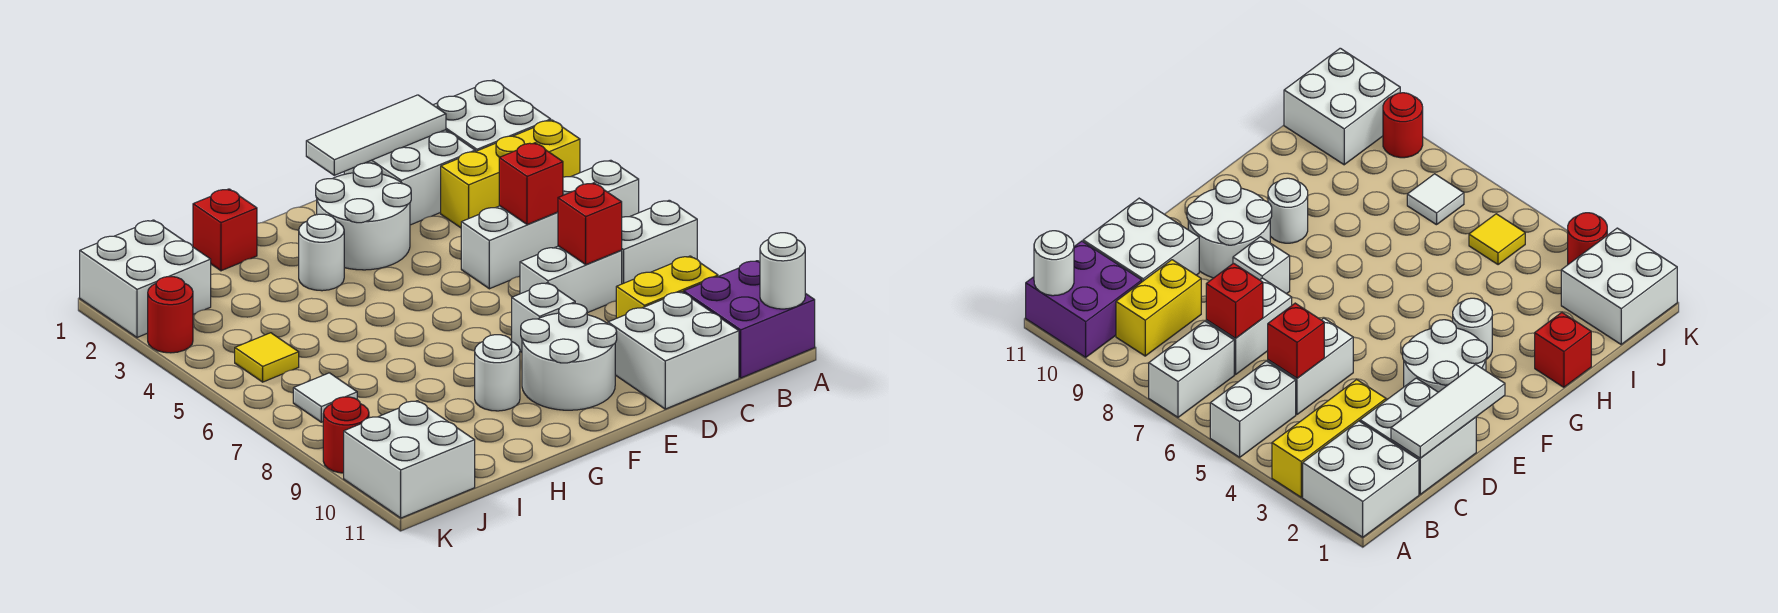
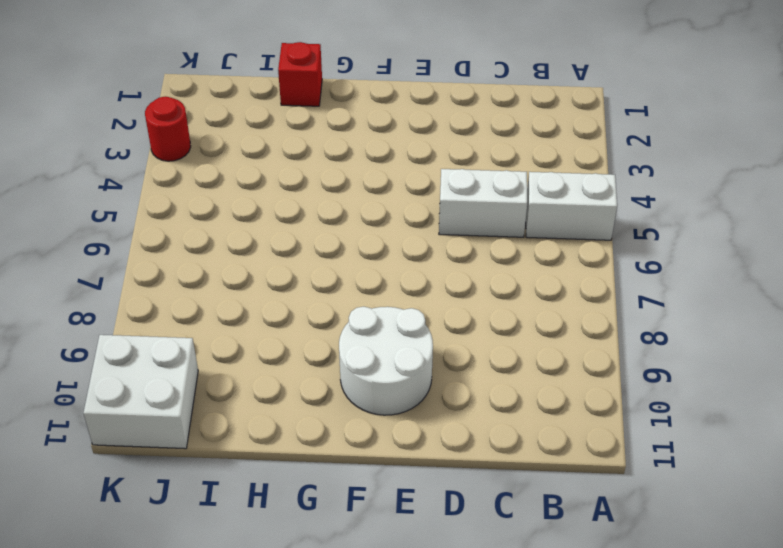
none -> white brick A1:B2 level 1
none -> yellow brick A3:C3 level 1
none -> white brick A7:B7 level 1

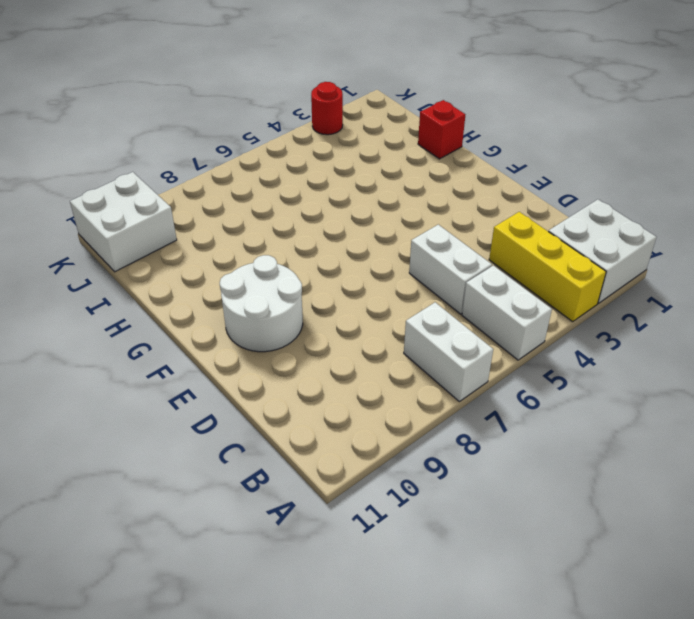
none -> purple brick A10:B11 level 1
none -> yellow brick B9:C9 level 1
none -> white brick C1:D2 level 1

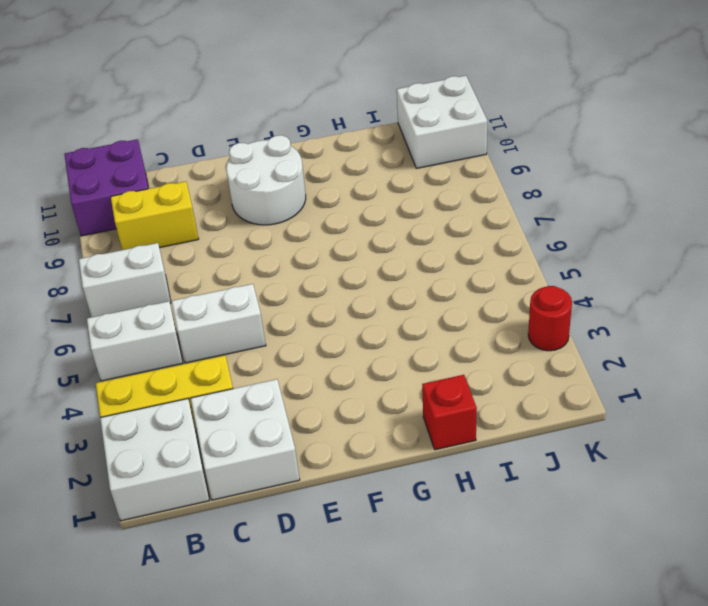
none -> white brick C7:D7 level 1
none -> white brick C10:D11 level 1
none -> white round brick E2:F3 level 1

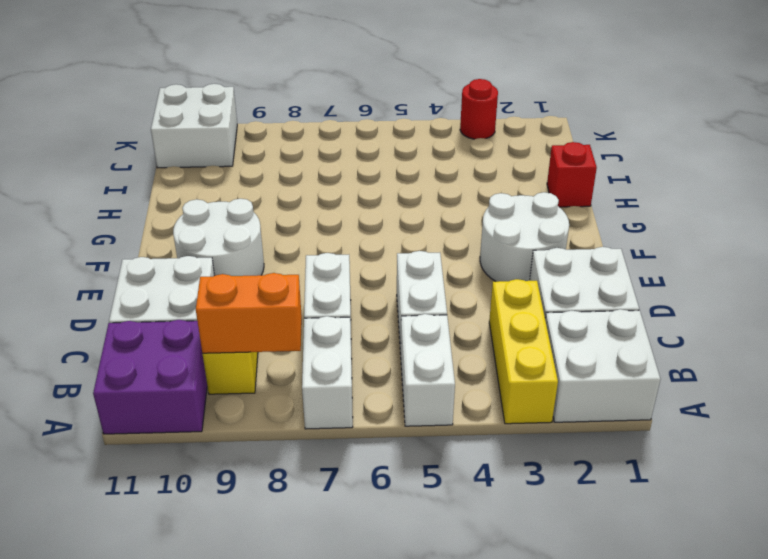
orange brick B8:B9 level 2 -> none
none -> white brick E8 level 1
none -> white round brick G3 level 1
none -> white round brick G9 level 1

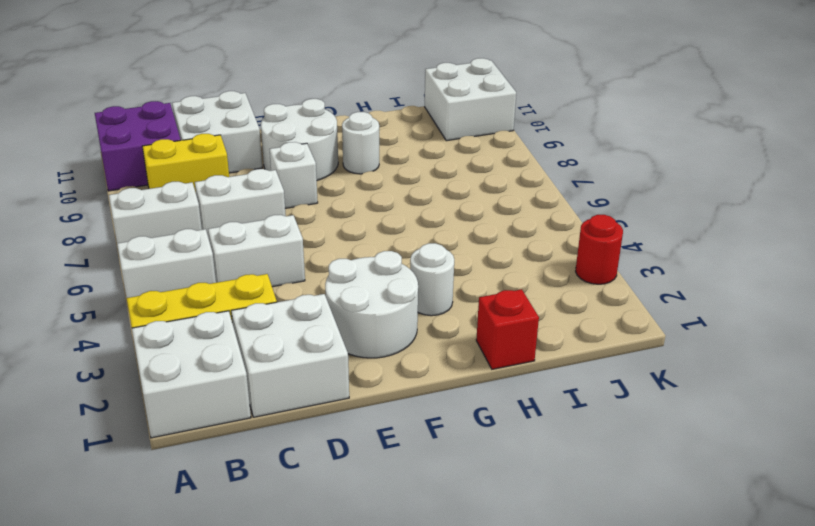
none -> white brick J1:K2 level 1
none -> yellow tile J5 level 1
none -> white tile J7 level 1

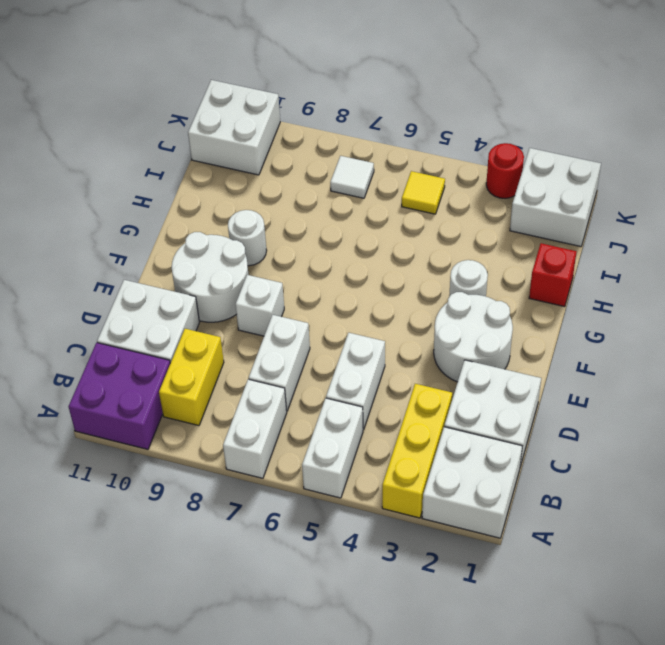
none -> red round brick K9 level 1
none -> white round brick A11 level 2
none -> white tile C1:E1 level 2

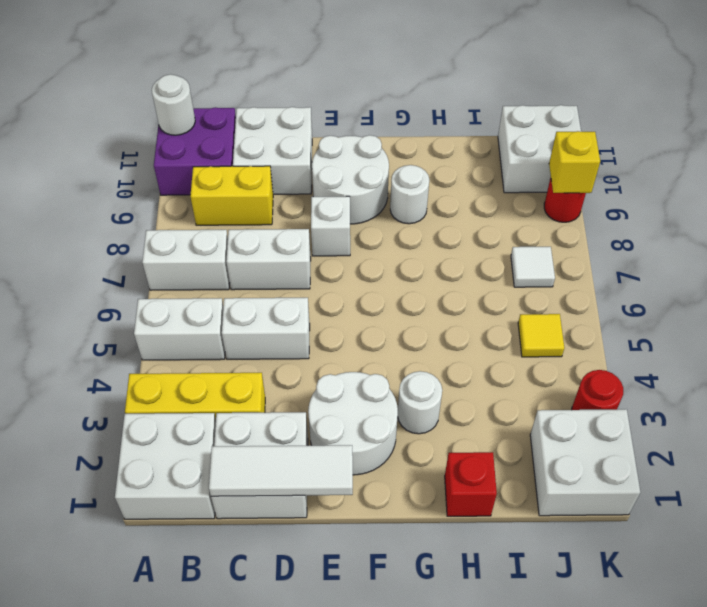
yellow brick K9 level 2 -> none
none -> red brick C5 level 2
none -> red brick C7 level 2

